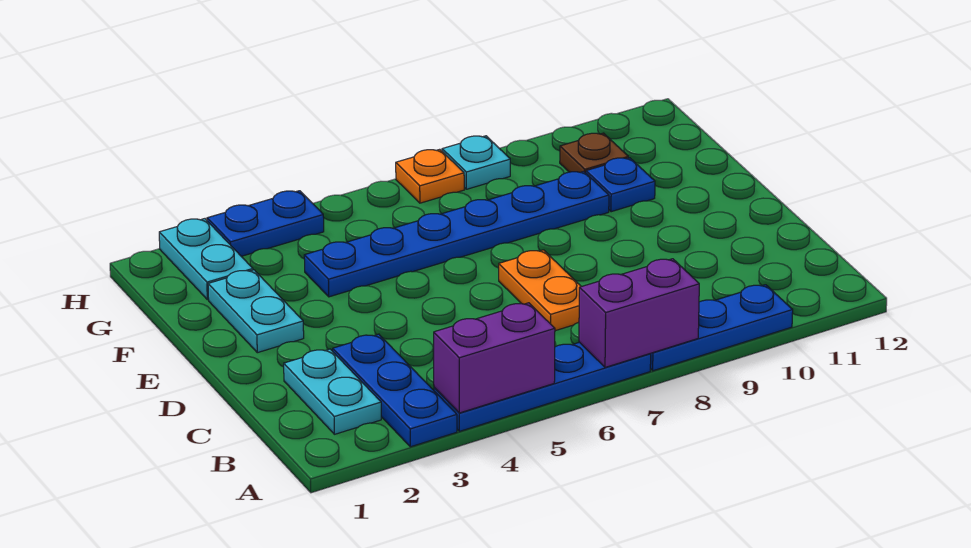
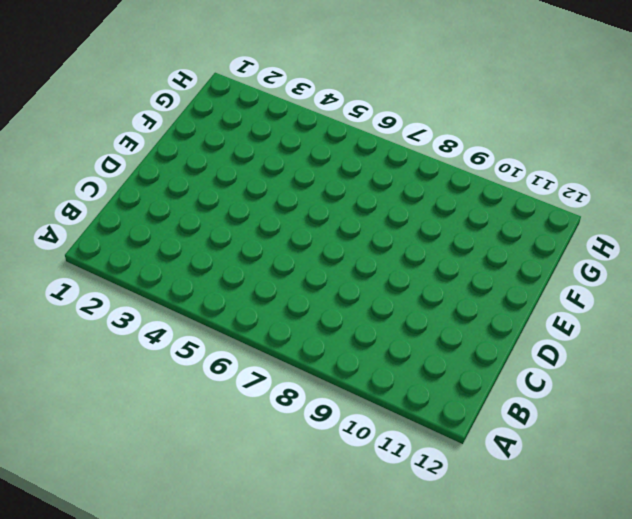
none -> blue plate A3:C3 level 1
none -> blue plate A4:A7 level 1
none -> blue plate A8:A10 level 1

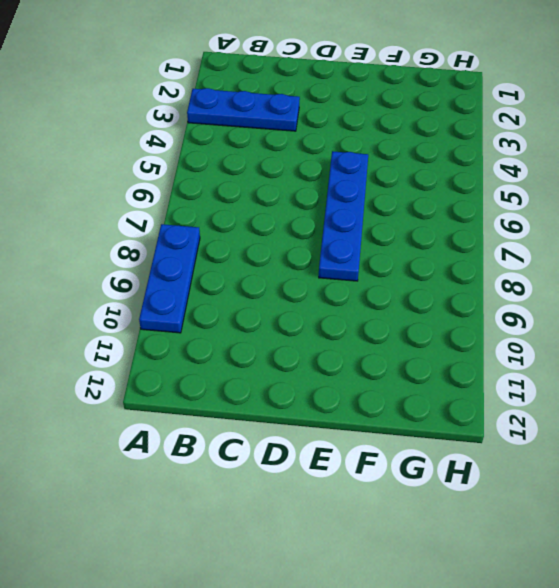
blue plate E5:E8 level 1 -> blue plate A4:A7 level 1
none -> cyan plate B2:C2 level 1
none -> orange plate C7:D7 level 1
none -> cyan plate E2:F2 level 1

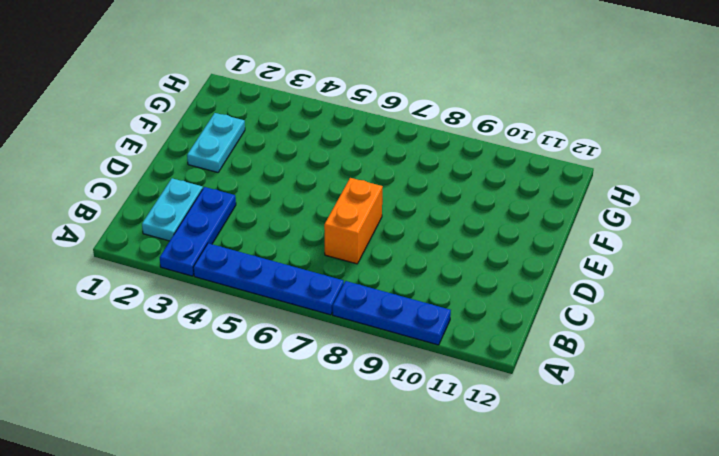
orange brick C7:D7 level 1 -> orange plate C7:D7 level 1
none -> blue plate F4:F9 level 1
none -> blue plate F10 level 1
none -> cyan plate G2:H2 level 1

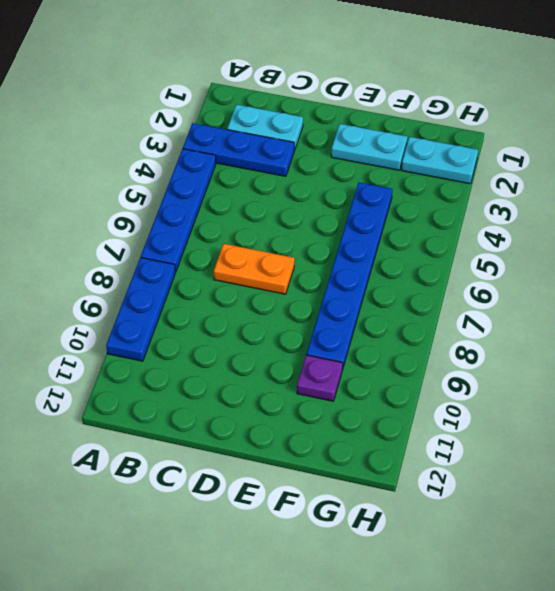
purple plate F10 level 1 -> blue plate F10 level 1
none -> brown plate G10 level 1
none -> blue plate H3:H4 level 1
none -> orange plate H7 level 1

